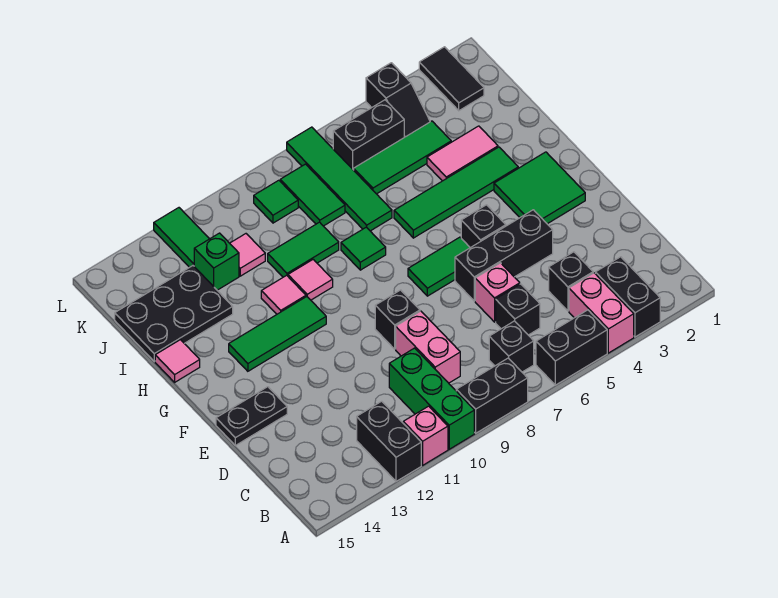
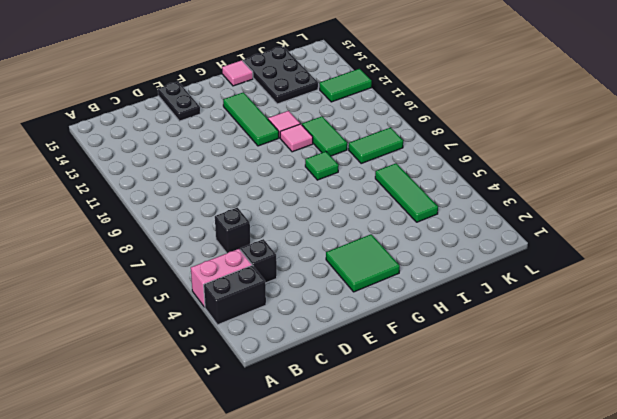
none -> black brick A5:A6 level 1
none -> black brick A8:A9 level 1
none -> green brick A10:C10 level 1
none -> pink brick A11 level 1

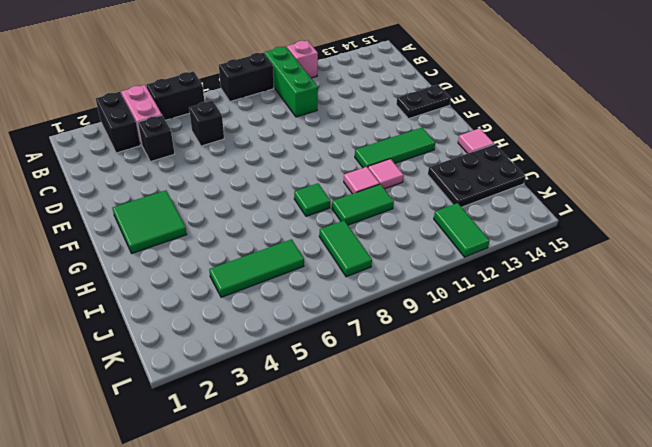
none -> black brick A12:B12 level 1
none -> black brick B7 level 1
none -> pink brick C9:D9 level 1
none -> pink brick D6 level 1

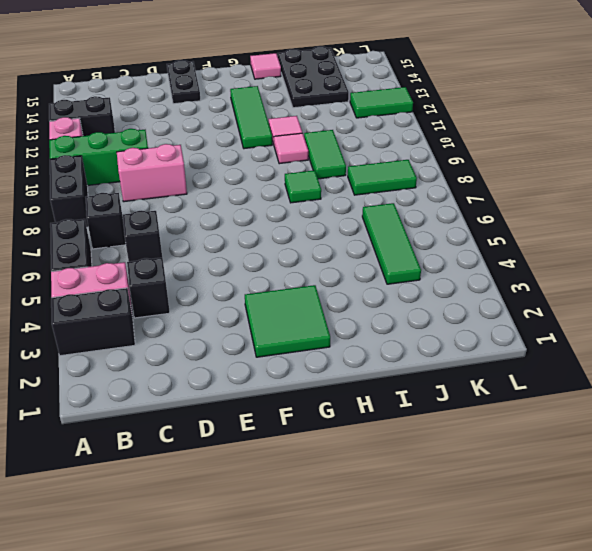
none -> pink brick D6 level 1
none -> black brick E4:E6 level 1
none -> black brick E9 level 1
none -> black brick F5 level 1

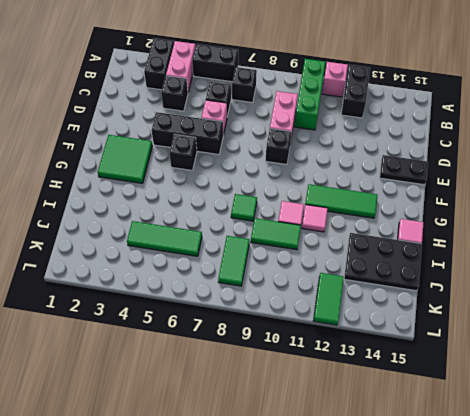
none -> black brick A8:A9 level 1
none -> green tile F6:F7 level 1
none -> green tile H3:H6 level 1
none -> pink tile I3:I4 level 1

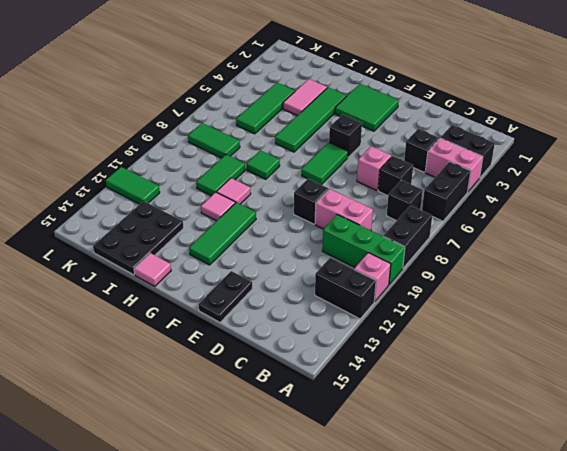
none -> black brick E4:E6 level 1
none -> green tile I7:L7 level 1
none -> pink tile J11 level 1
none -> green brick J12 level 1

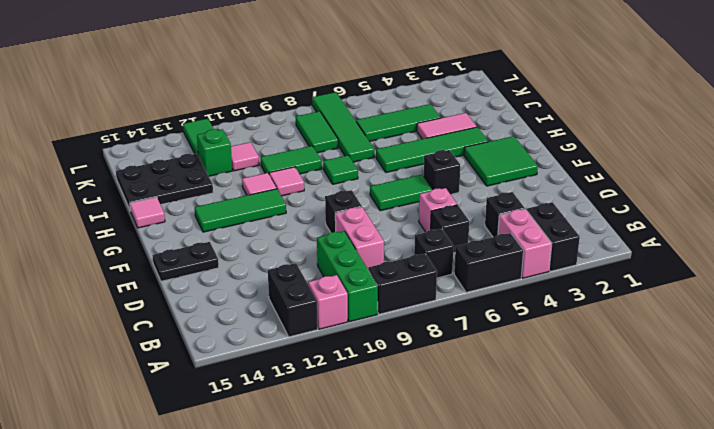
none -> black brick E4:E6 level 1
none -> black tile K2:L2 level 1
none -> black slope K4:L4 level 1 top L
none -> black brick K5:K6 level 1

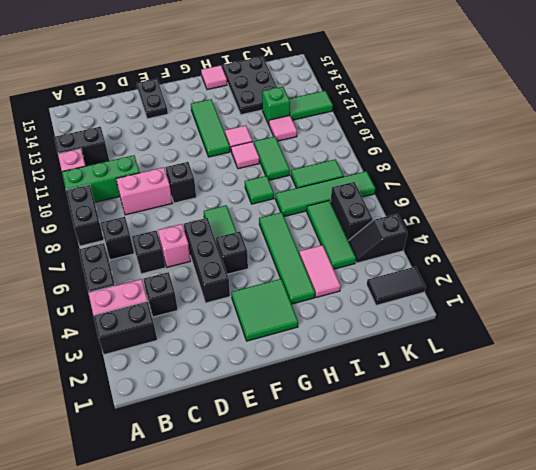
none -> green tile K9 level 1

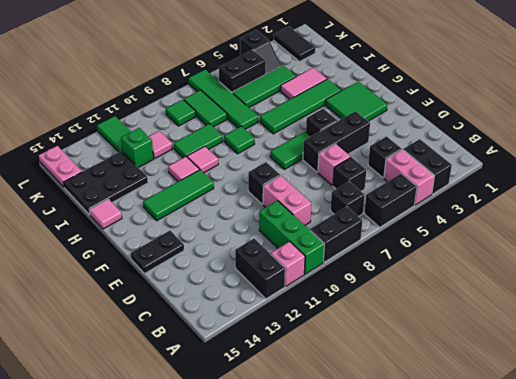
pink plate K15:L15 level 1 -> none

